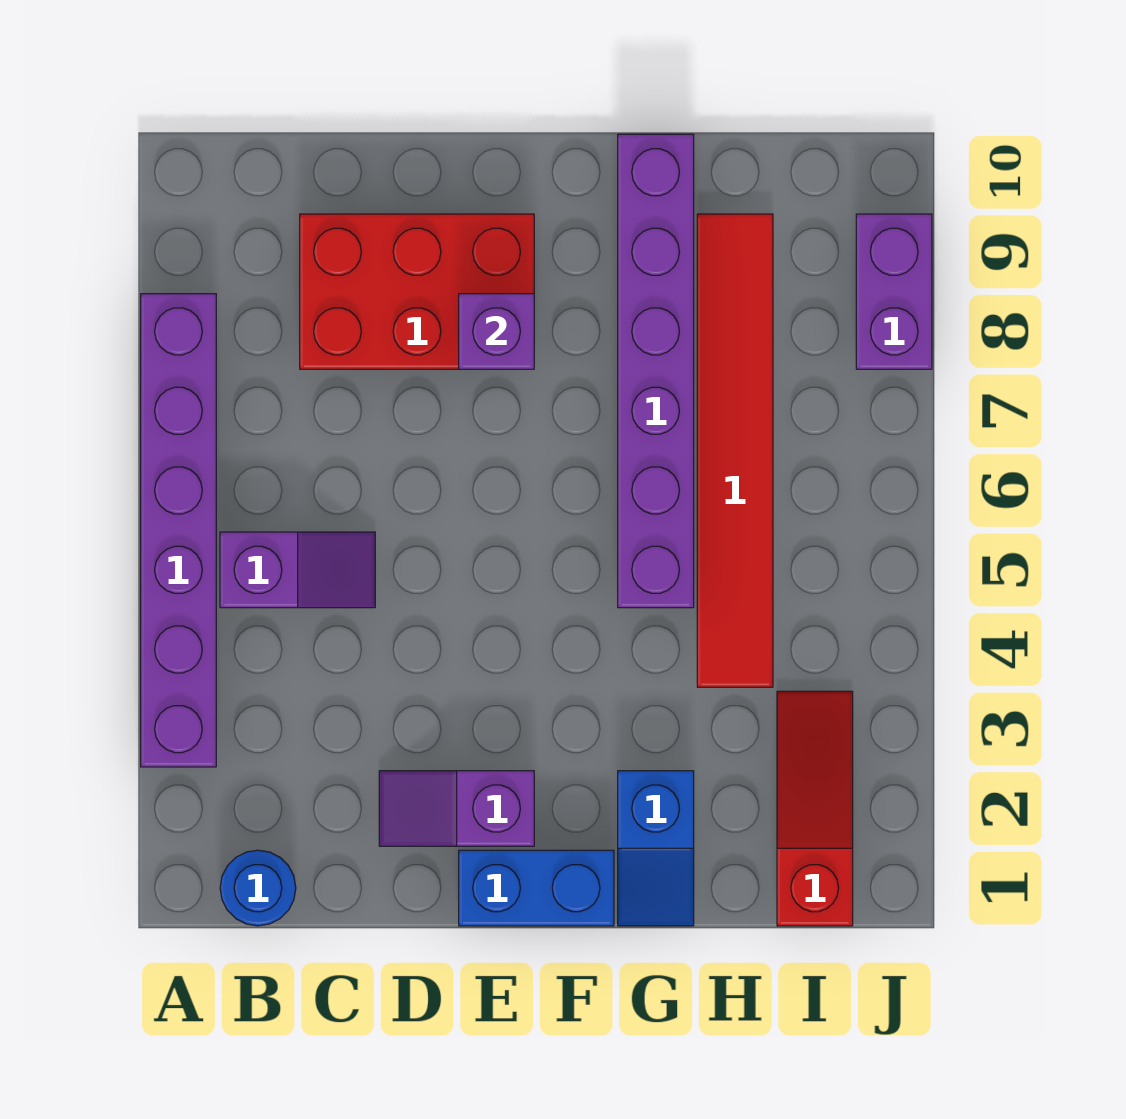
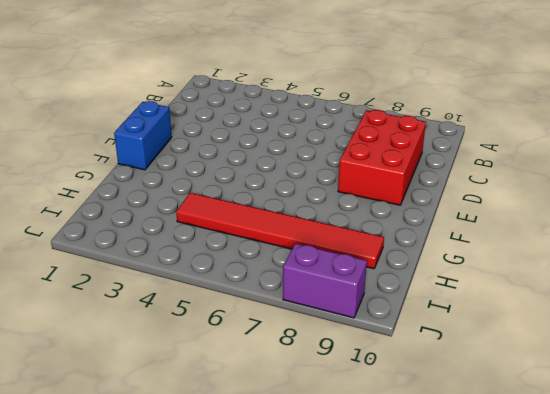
none -> purple brick A3:A8 level 1
none -> blue round brick B1 level 1
none -> purple slope B5:C5 level 1 top B

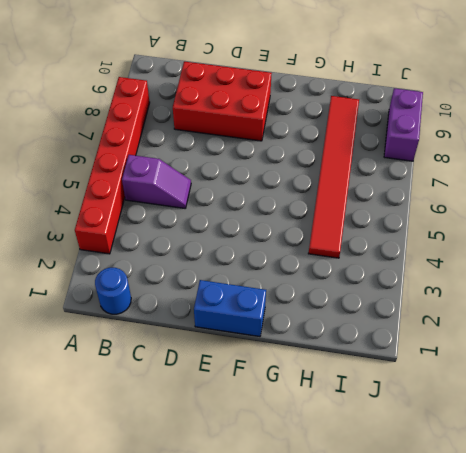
red brick A3:A8 level 1 -> purple brick A3:A8 level 1
none -> purple slope D2:E2 level 1 top E
none -> blue slope G1:G2 level 1 top 2
none -> purple brick G5:G10 level 1

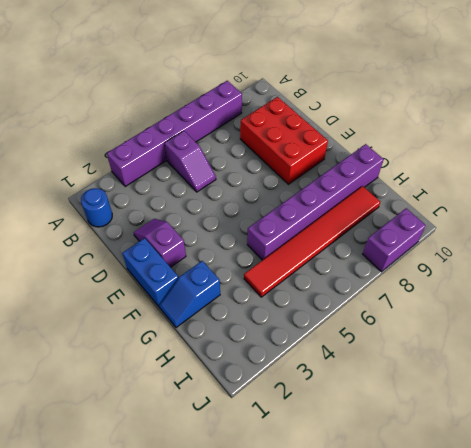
none -> red slope I1:I3 level 1 top 1
none -> purple brick E8 level 2

